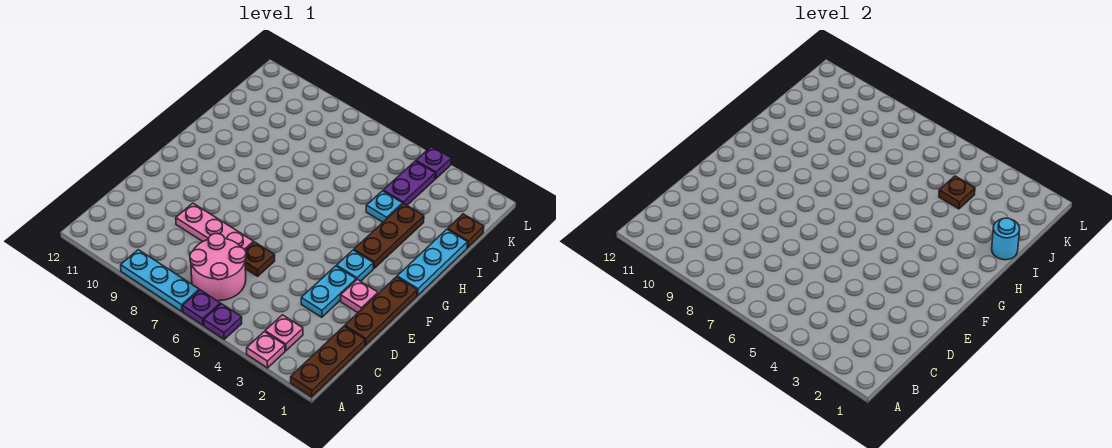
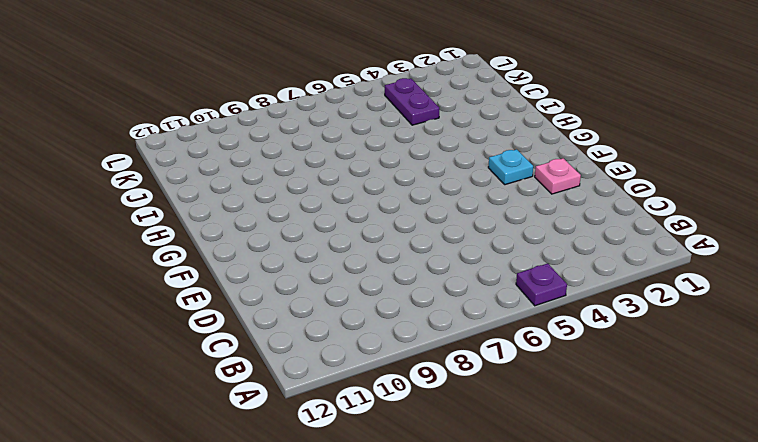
none -> brown plate A1:C1 level 1
none -> pink plate A3 level 1
none -> purple plate A6 level 1

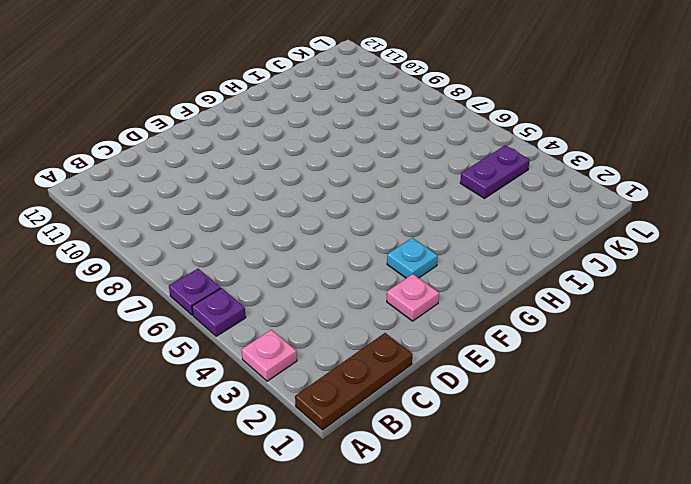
none -> cyan plate A7:A9 level 1
none -> pink plate B3 level 1
none -> pink round brick B6:C7 level 1

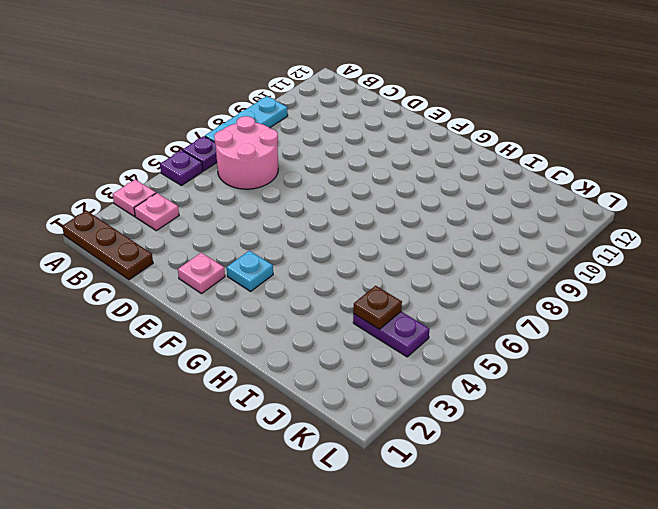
none -> brown plate D1:F1 level 1
none -> cyan plate D3:E3 level 1
none -> brown plate D6 level 1

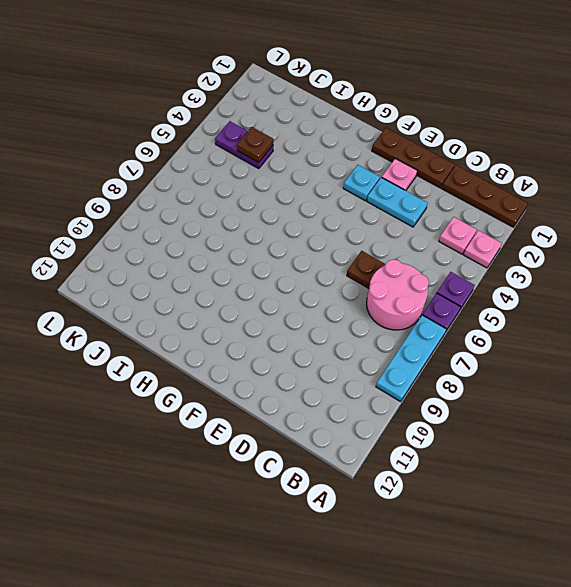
none -> pink plate D7:D9 level 1
none -> cyan plate G1:I1 level 1
none -> brown plate G3:I3 level 1

